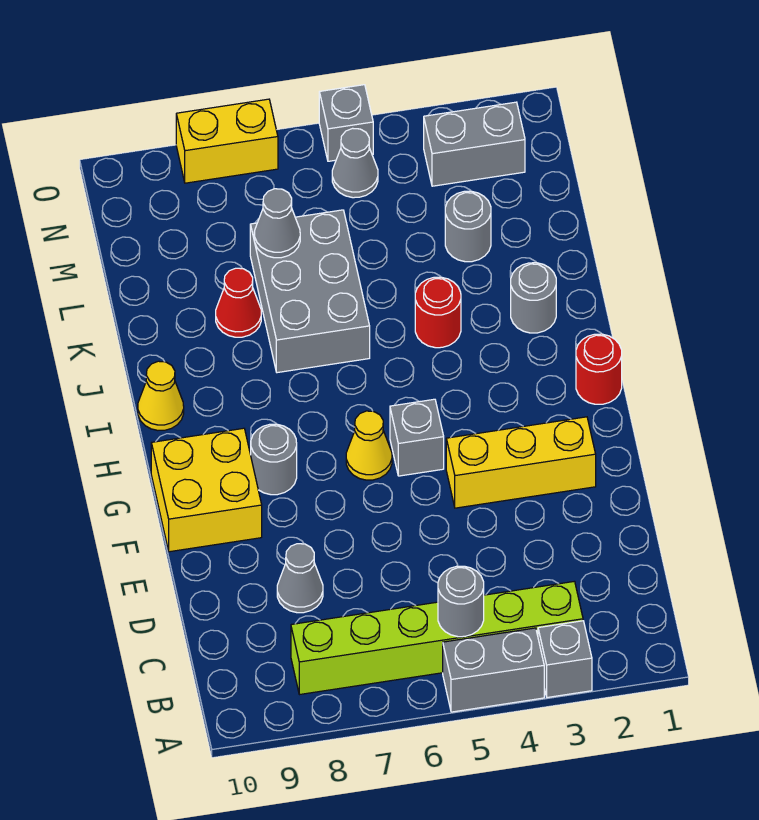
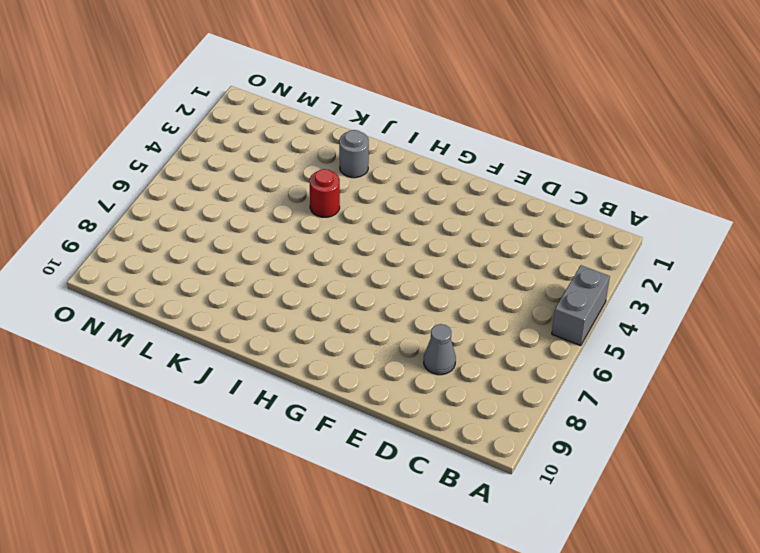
none -> grey brick A3 level 1
none -> lime brick B3:B8 level 1
none -> yellow brick F2:F4 level 1

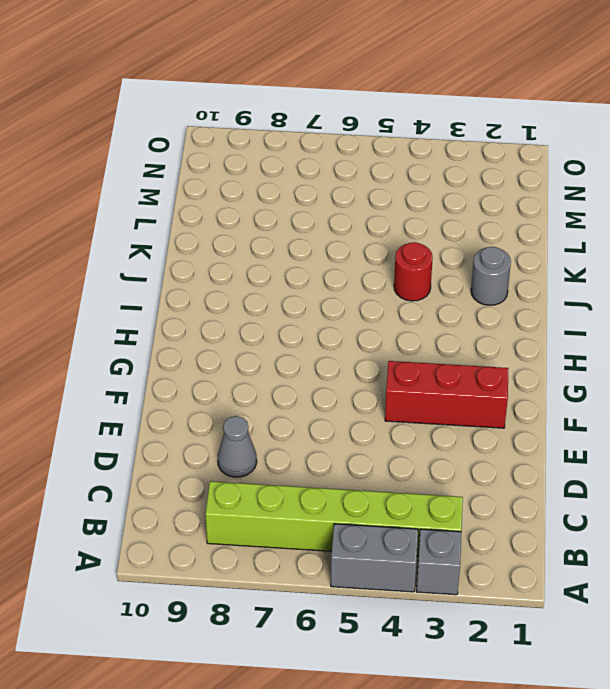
red brick F2:F4 level 1 -> yellow brick F2:F4 level 1
none -> yellow brick F9:G10 level 1
none -> grey brick G5 level 1
none -> yellow cone G6 level 1

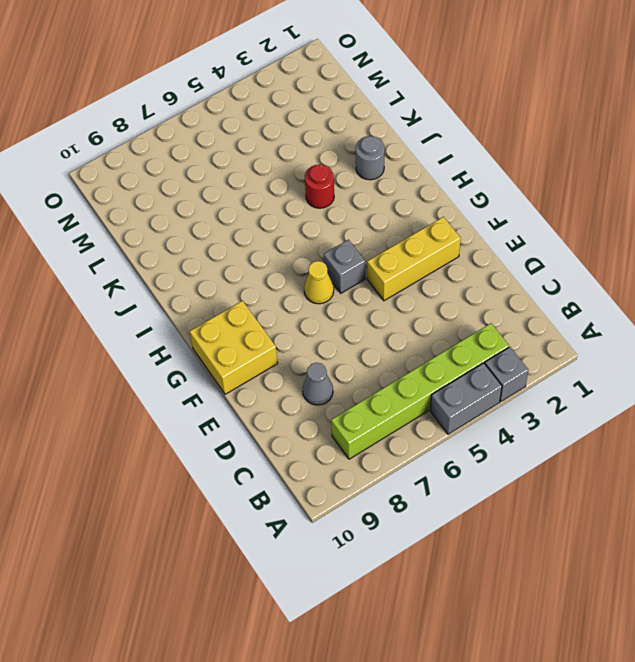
none -> grey round brick G8 level 1
none -> red round brick H1 level 1
none -> yellow cone I10 level 1

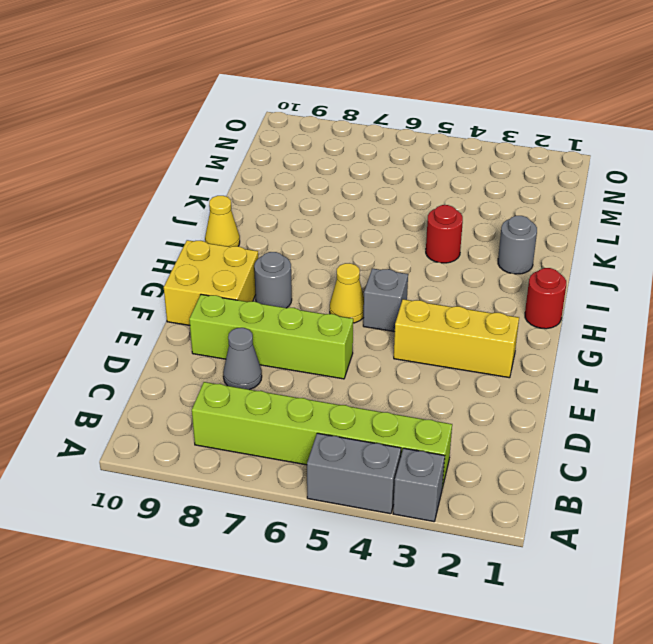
lime brick E6:E9 level 1 -> none
none -> grey brick J6:L7 level 1
none -> red cone K8 level 1
none -> grey round brick L3 level 1

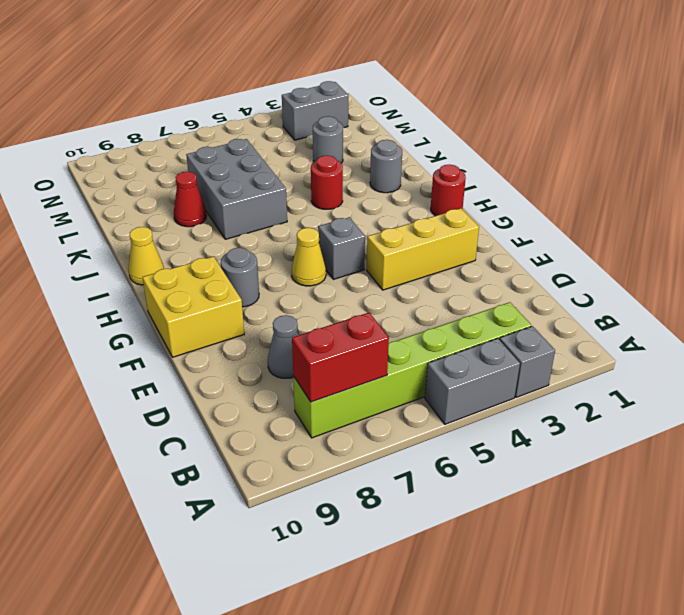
red brick B7:B8 level 2 -> none
none -> grey cone N5 level 1
none -> grey brick O5 level 1
none -> yellow brick O7:O8 level 1

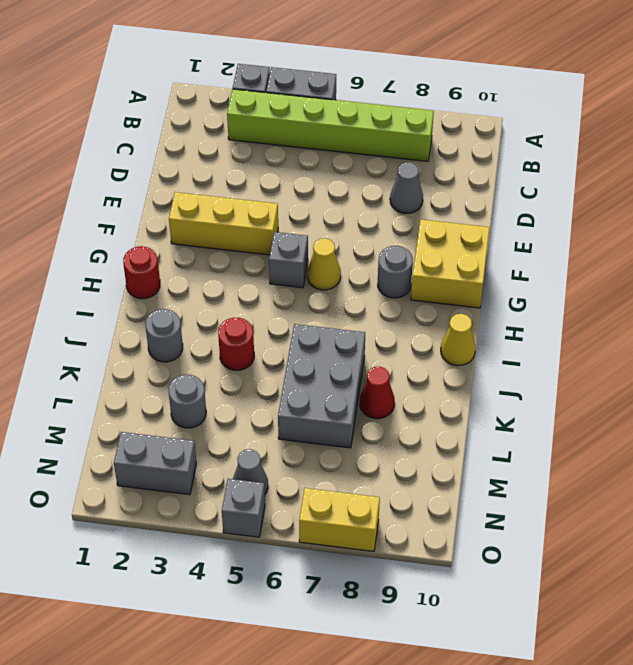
none -> grey round brick B5 level 2
none -> grey cone L7 level 2

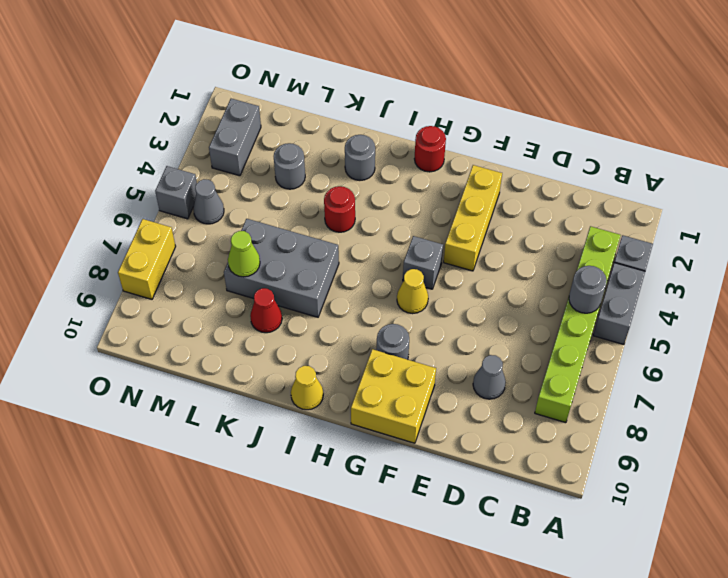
lime cone L7 level 2 -> grey cone L7 level 2

